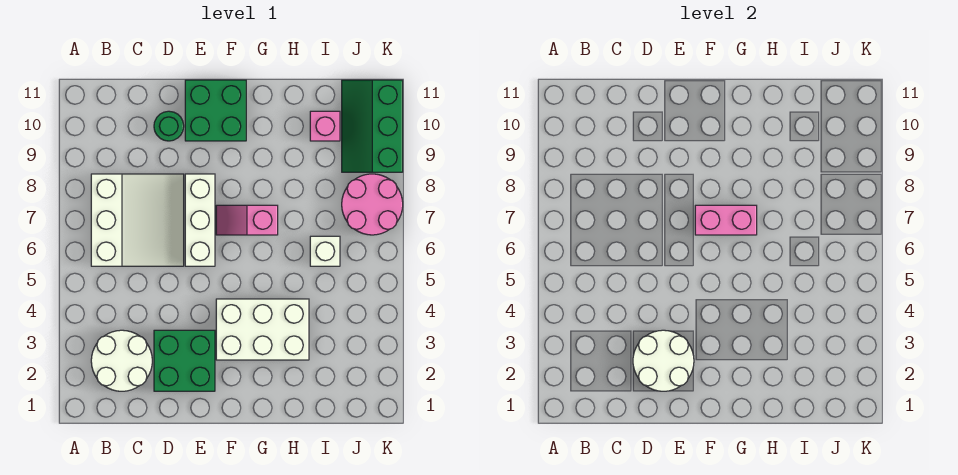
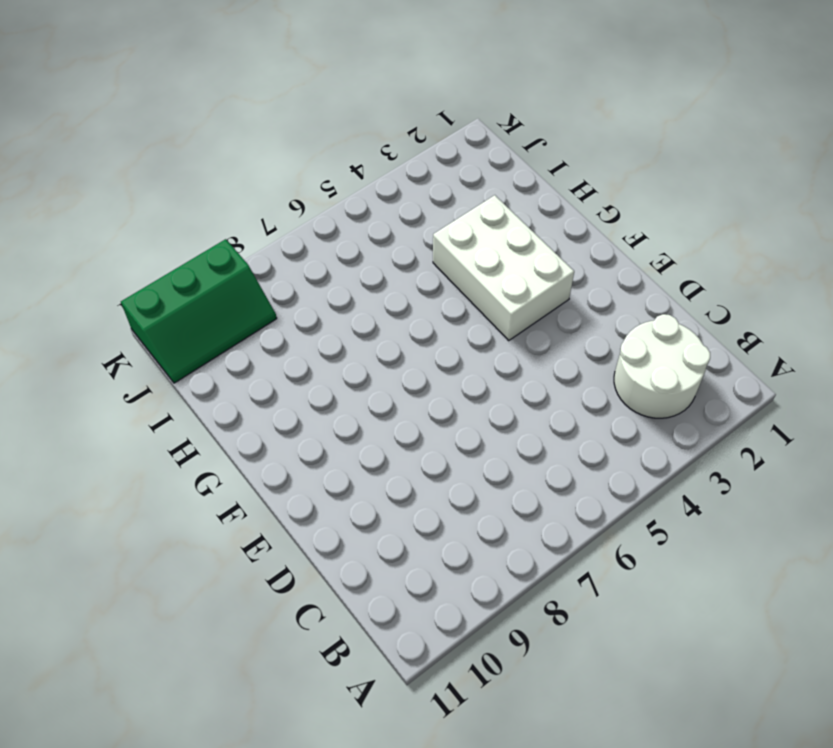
none -> white slope B6:D8 level 1 top B
none -> green brick D2:E3 level 1
none -> green round brick D10 level 1

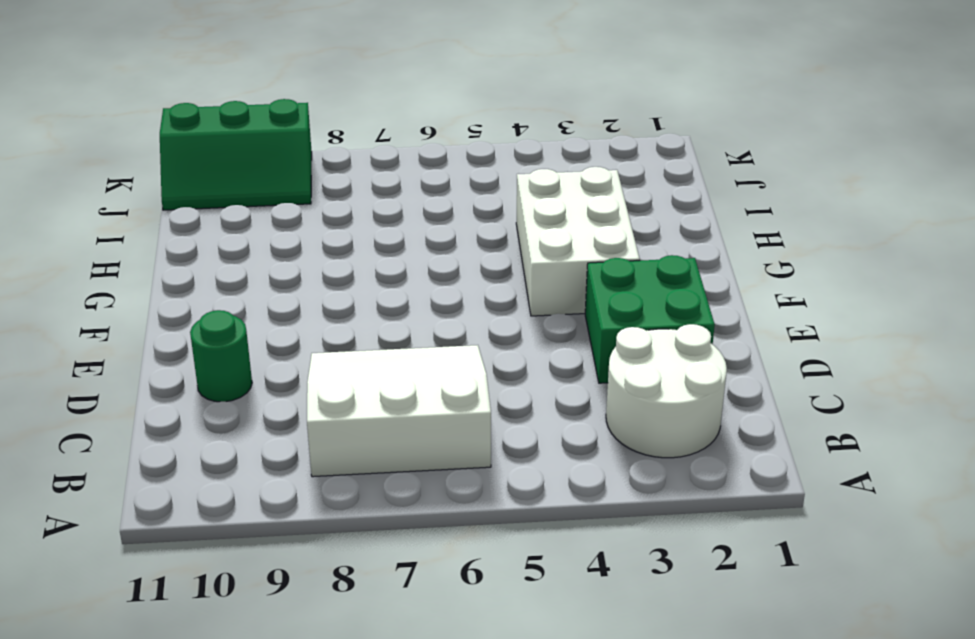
none -> white brick E6:E8 level 1
none -> green brick E10:F11 level 1
none -> pink slope F7:G7 level 1 top G

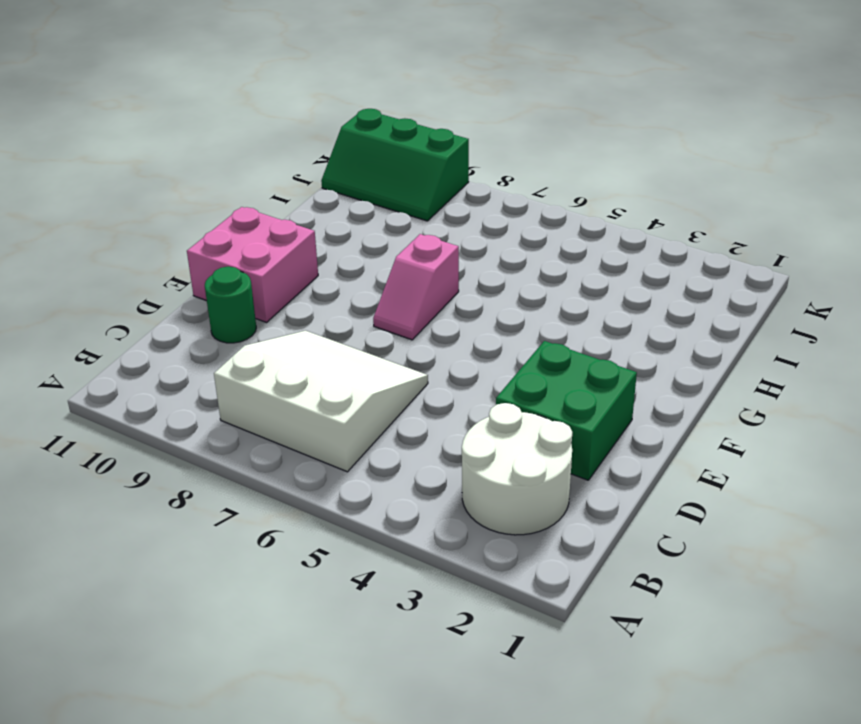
pink brick E10:F11 level 1 -> green brick E10:F11 level 1
none -> white brick E6:E8 level 1
none -> white brick F3:H4 level 1
none -> white brick I6 level 1

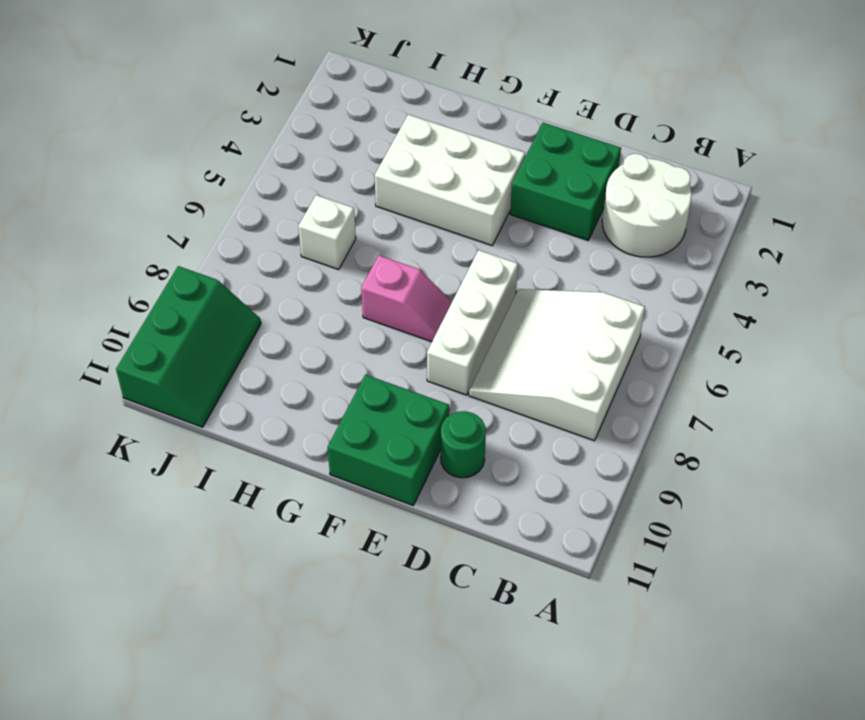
none -> pink brick I10 level 1
none -> pink round brick J7:K8 level 1
none -> white round brick D2:E3 level 2

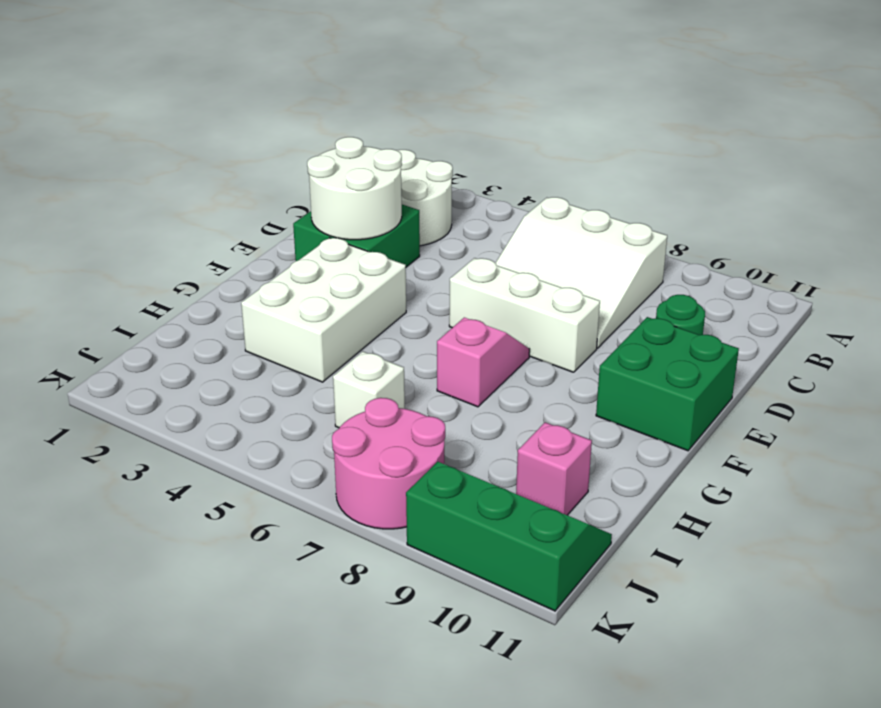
none -> pink brick F7:G7 level 2

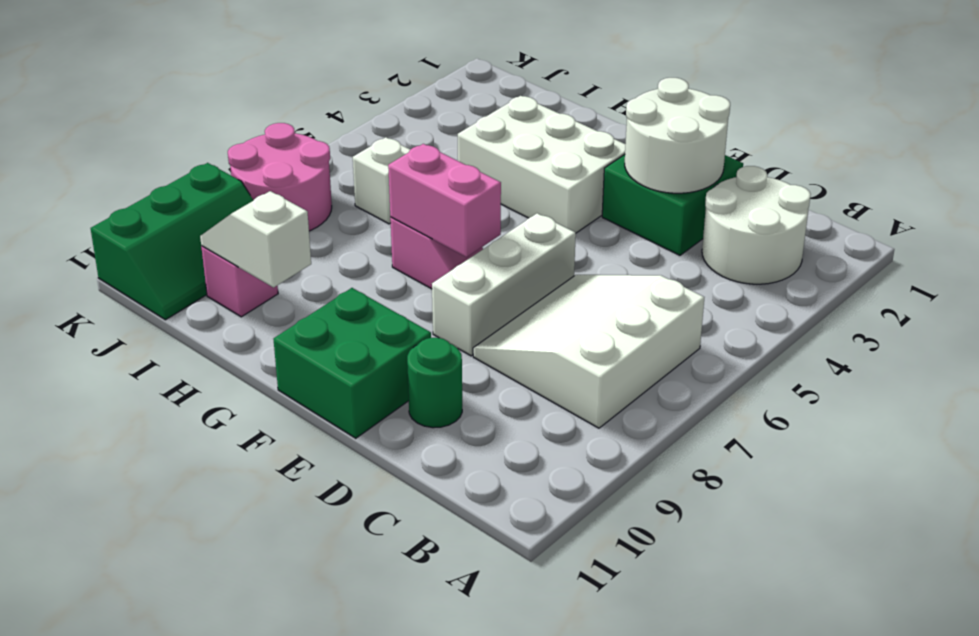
white slope H10:I10 level 2 top H -> none

